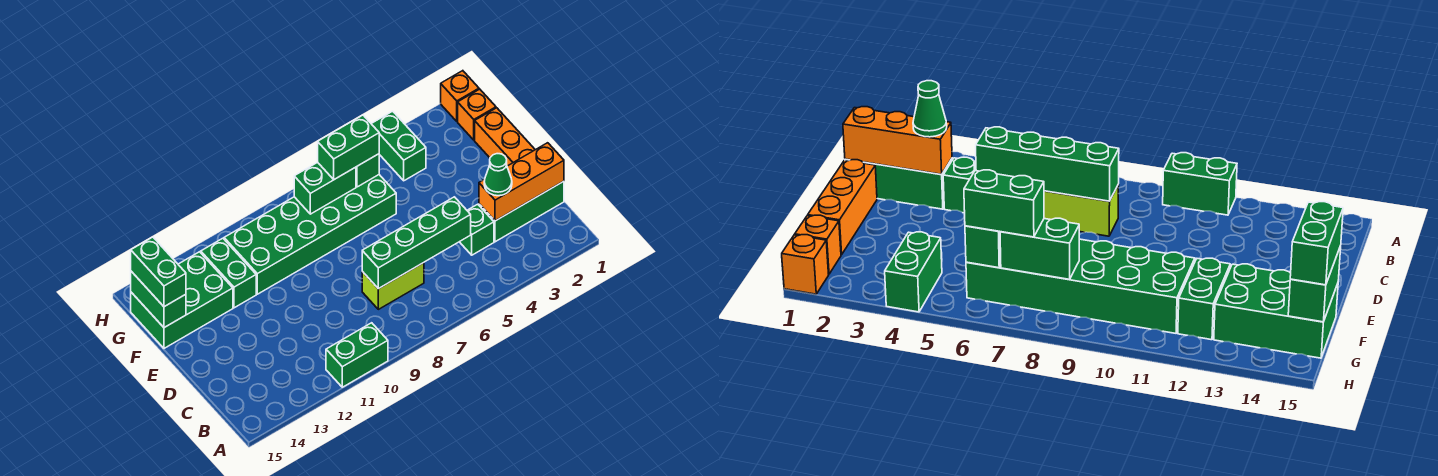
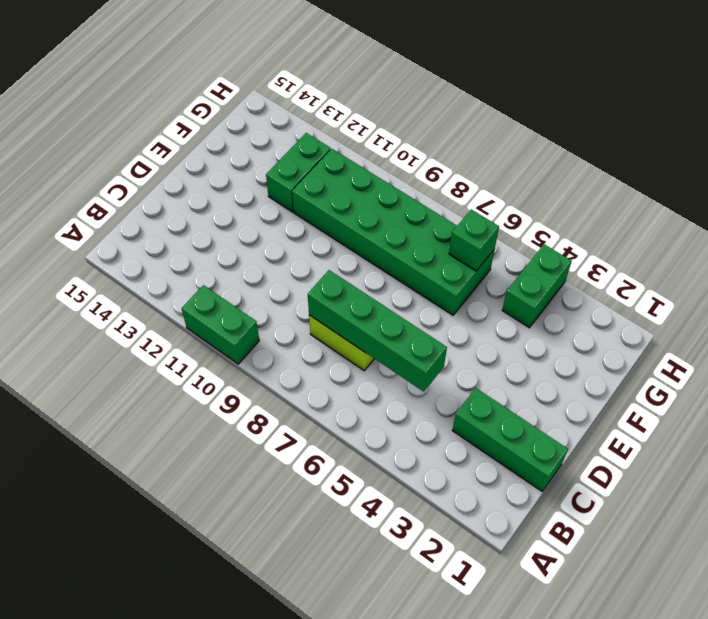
none -> green brick C4 level 1
none -> orange brick D1:F1 level 1
none -> green brick F13:G15 level 1

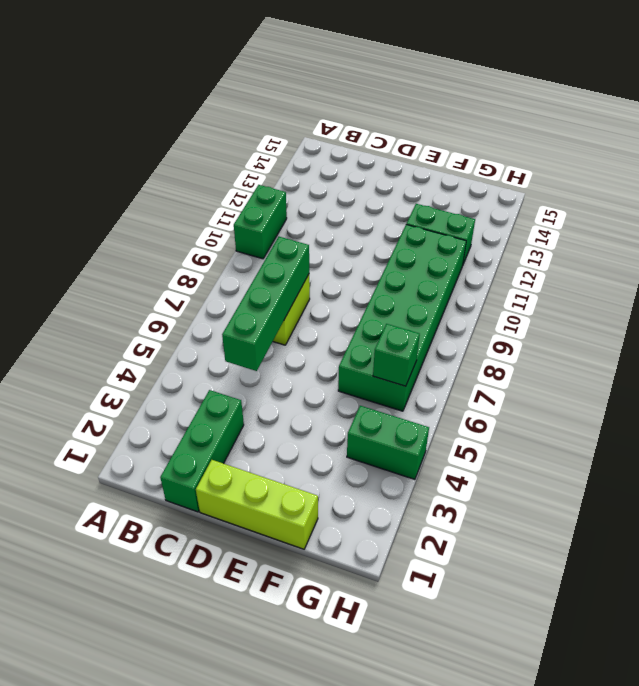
lime brick D1:F1 level 1 -> orange brick D1:F1 level 1
none -> green brick C4 level 1
none -> green brick F13:G15 level 1
none -> orange brick G1 level 1

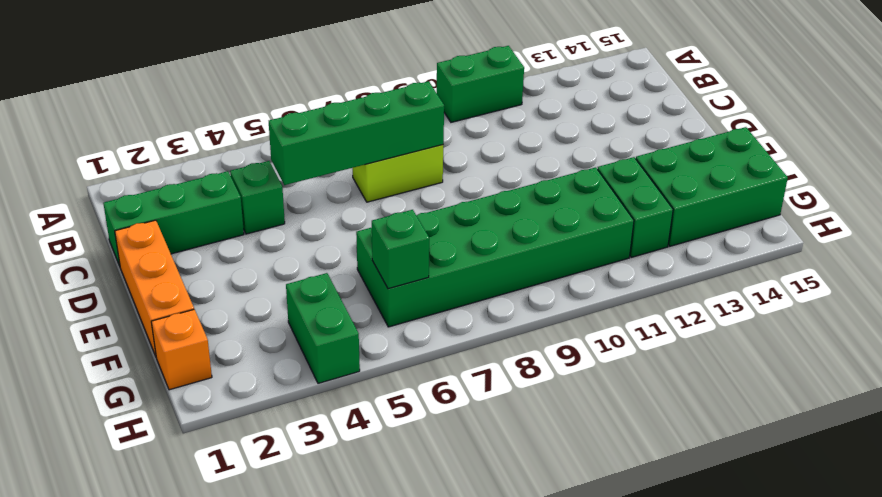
none -> orange brick H1 level 1
none -> orange brick C1:C3 level 2
none -> green brick F15:G15 level 2

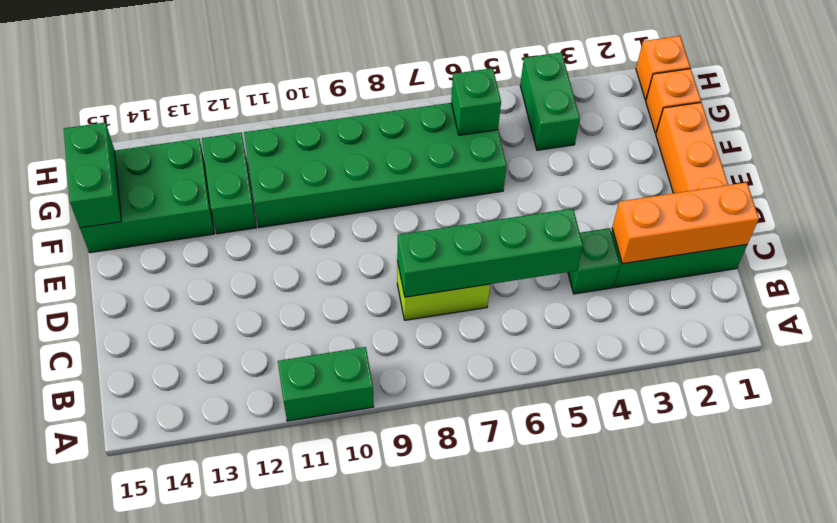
none -> green brick G7:G8 level 2
none -> green cone C3 level 3
none -> green brick F15:G15 level 3

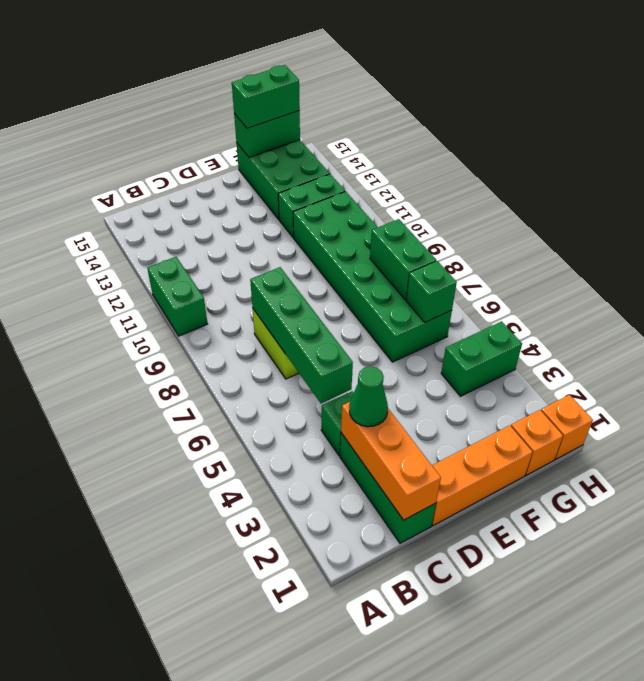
none -> green brick G6:G7 level 3

